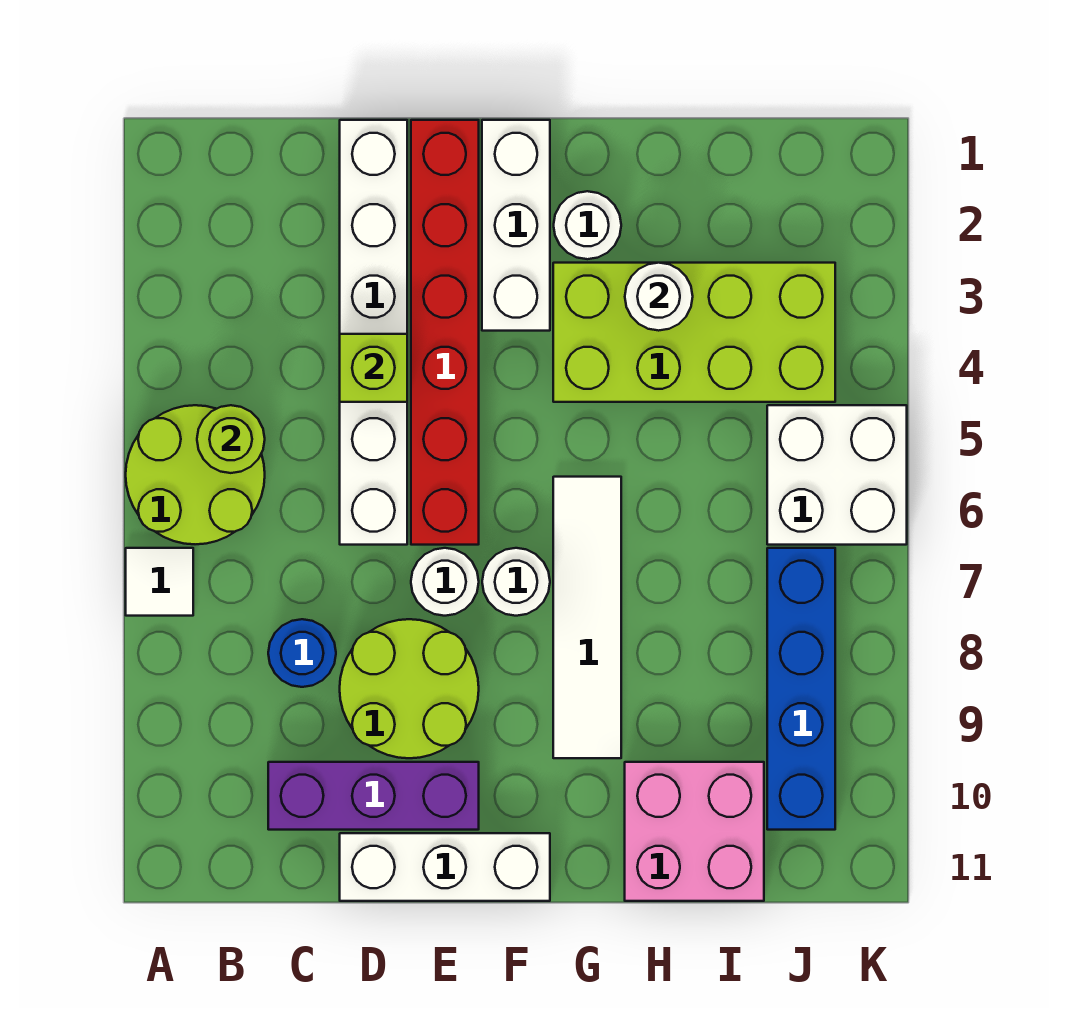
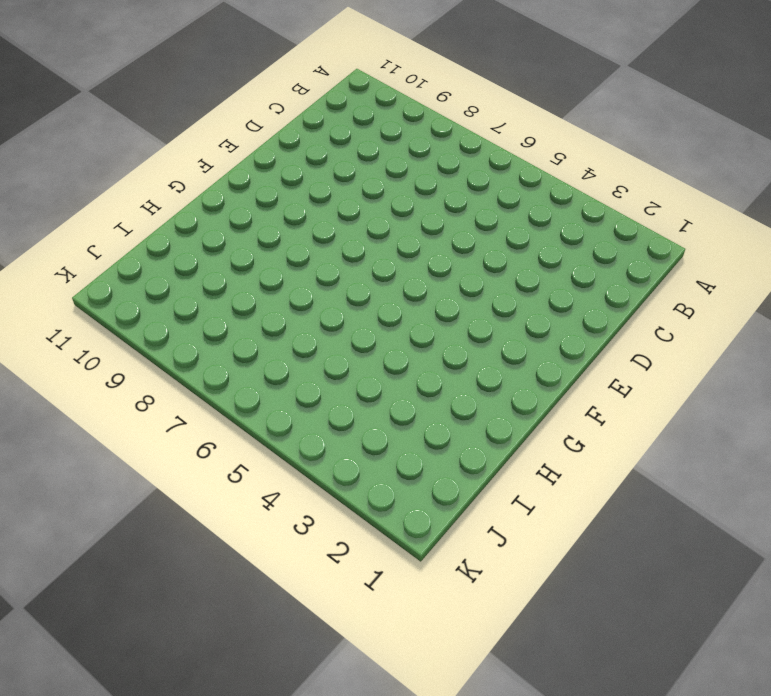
none -> lime round brick A5:B6 level 1
none -> white tile A7 level 1
none -> blue round brick C8 level 1

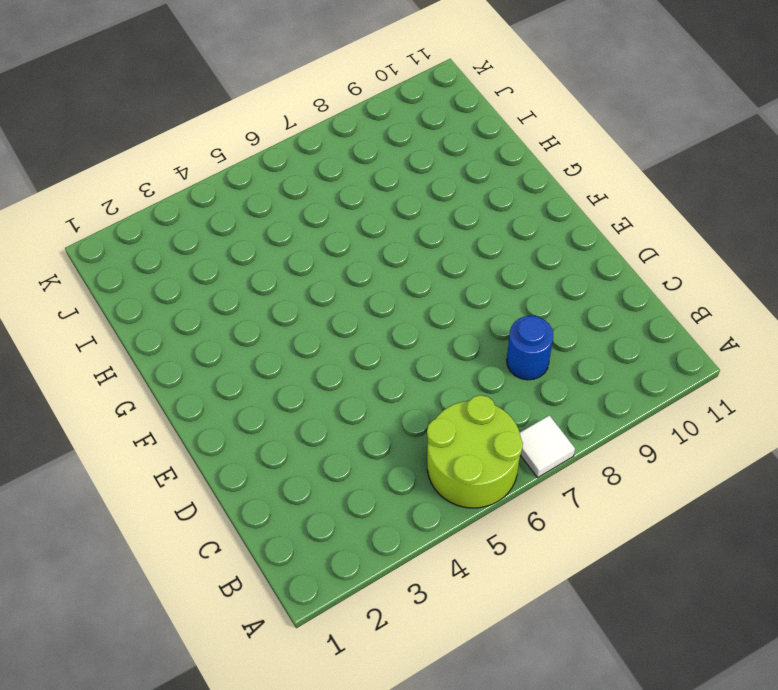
none -> purple brick C10:E10 level 1
none -> white brick D1:D6 level 1
none -> lime round brick D8:E9 level 1

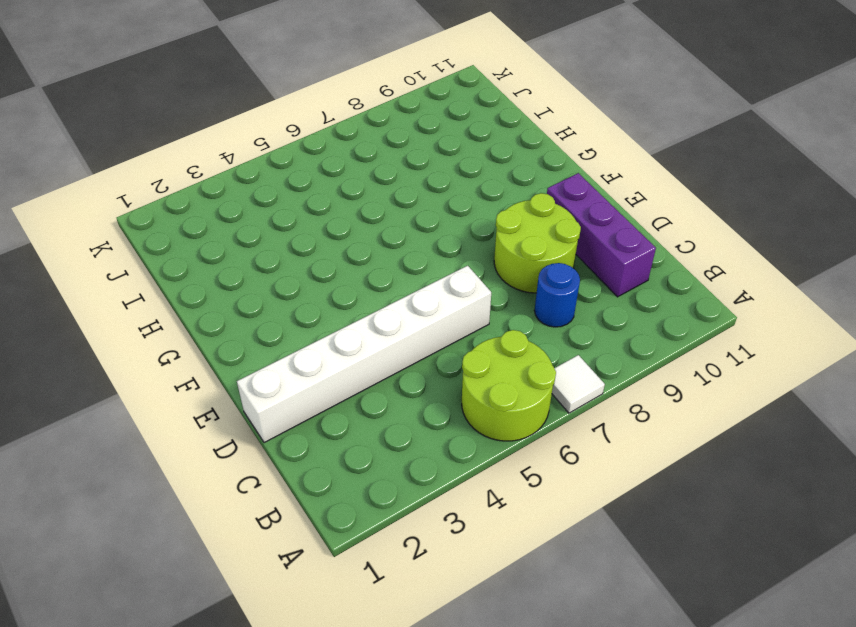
none -> white brick D11:F11 level 1
none -> red brick E1:E6 level 1
none -> white round brick E7 level 1

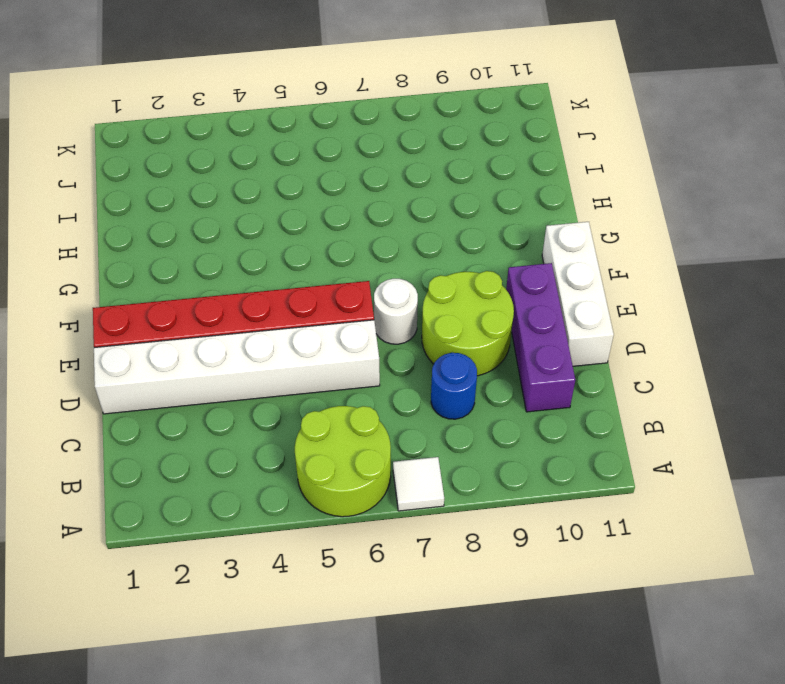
none -> white brick F1:F3 level 1
none -> white round brick F7 level 1
none -> white round brick G2 level 1

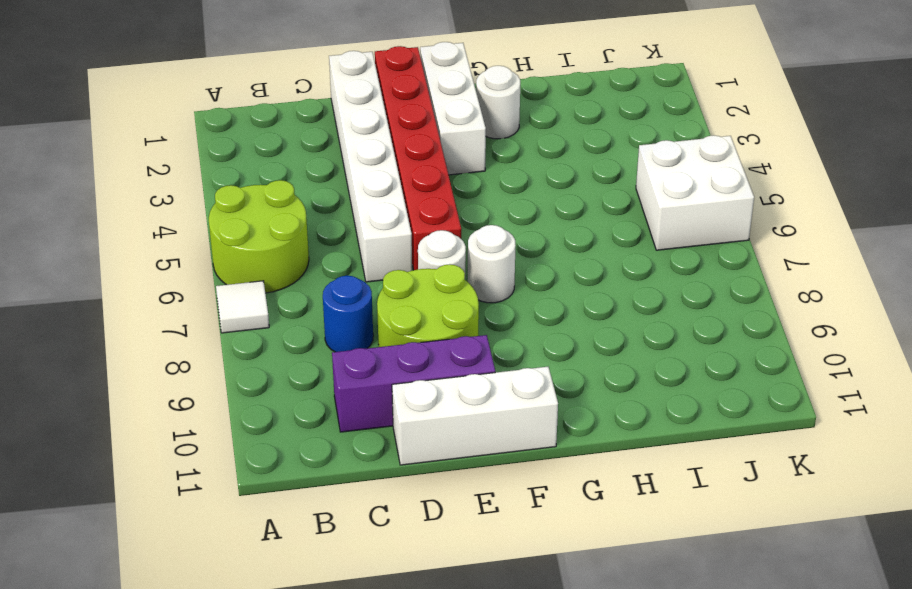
none -> lime brick G3:J4 level 1
none -> white tile G6:G9 level 1
none -> pink brick H10:I11 level 1

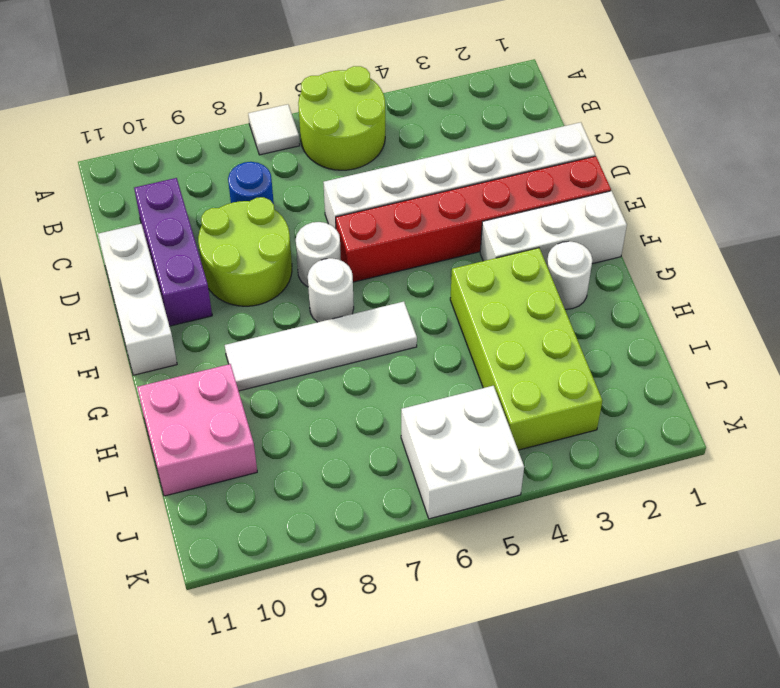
none -> blue brick J7:J10 level 1
none -> lime round brick B5 level 2
none -> lime brick D4 level 2

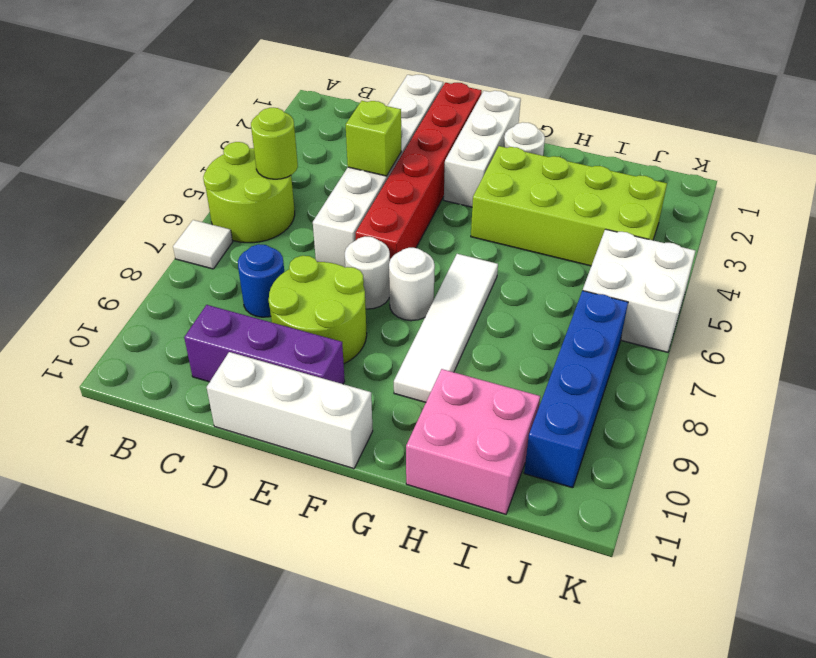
none -> white round brick H3 level 2

